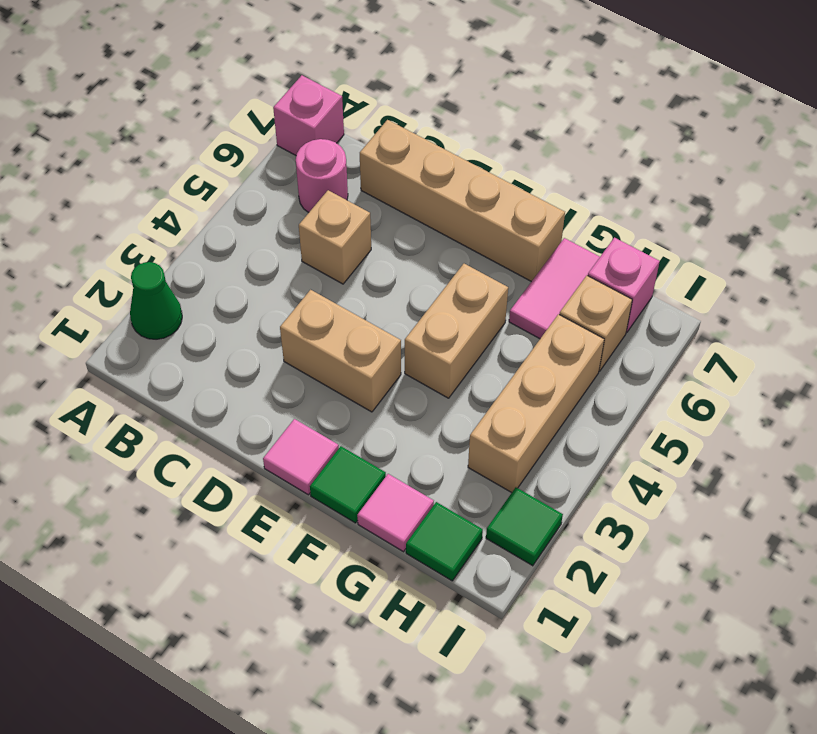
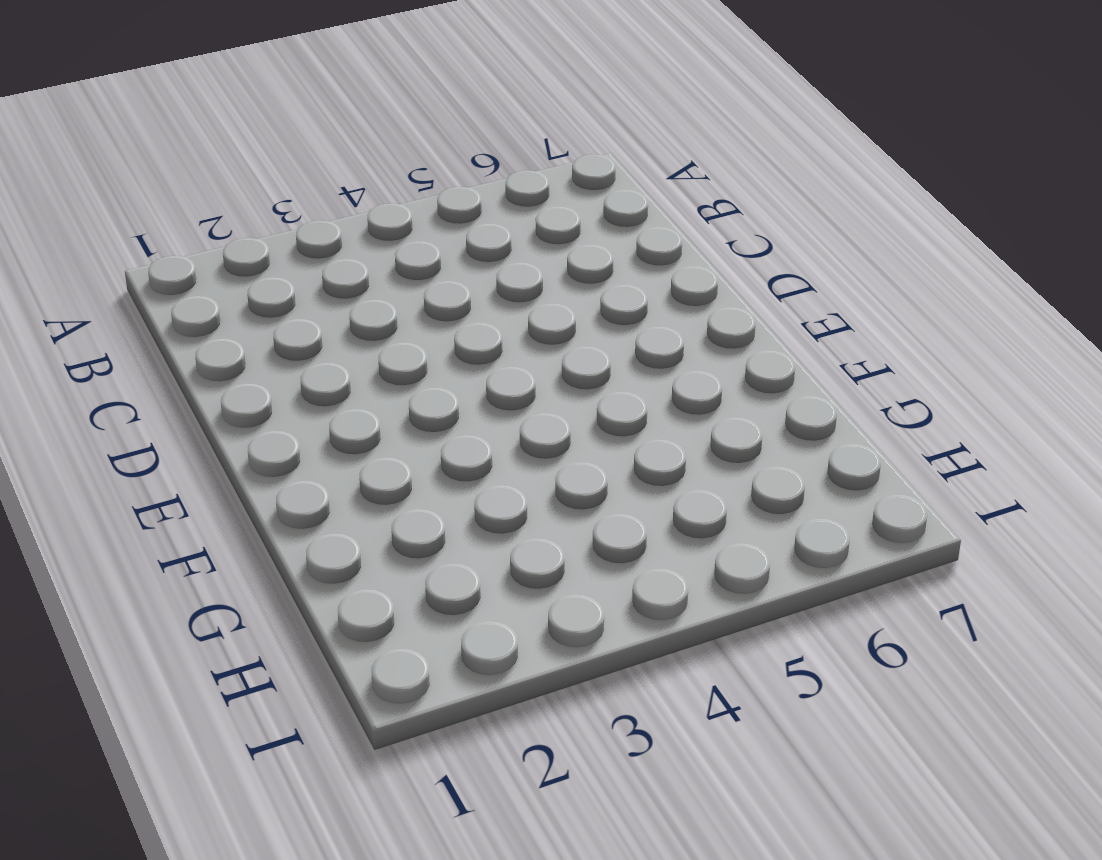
none -> green cone A2 level 1
none -> pink brick A7 level 1
none -> pink round brick B6 level 1

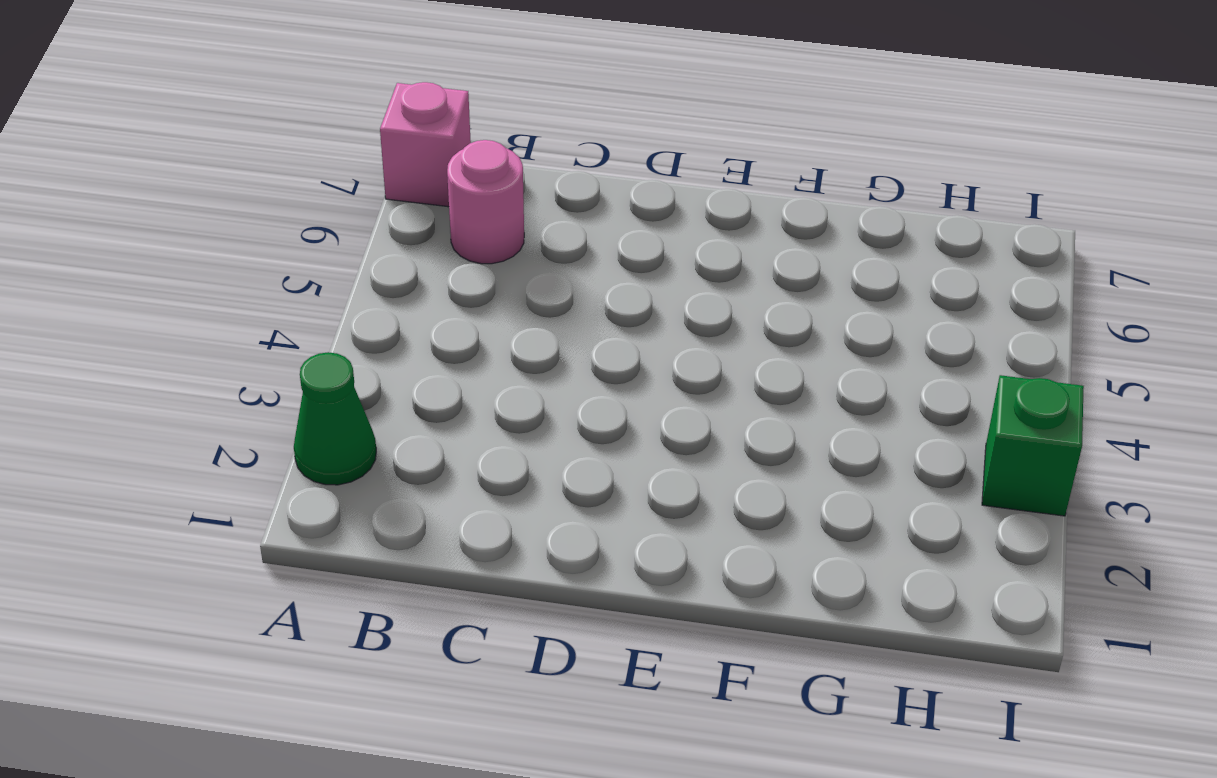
green brick I3 level 1 -> none
none -> tan brick C5 level 1
none -> tan brick C7:F7 level 1
none -> tan brick D3:E3 level 1

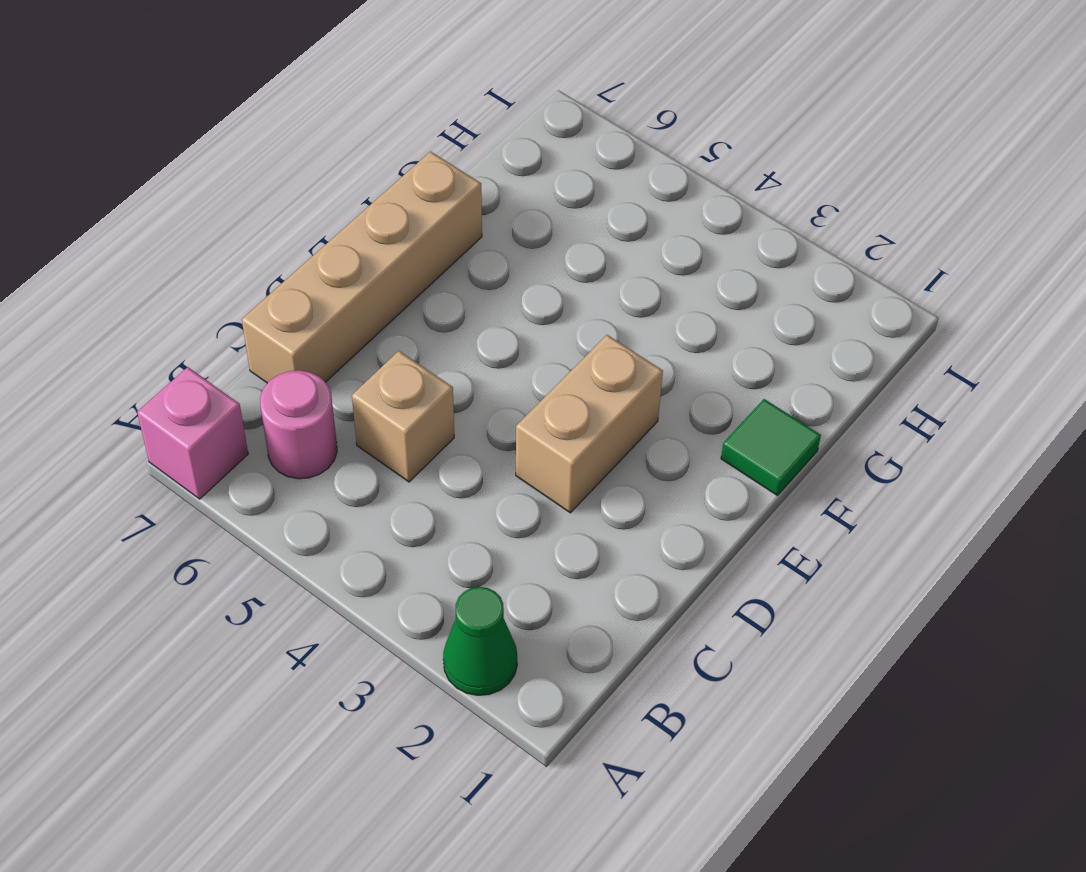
none -> pink tile E1 level 1
none -> tan brick F4:F5 level 1
none -> pink tile G1 level 1

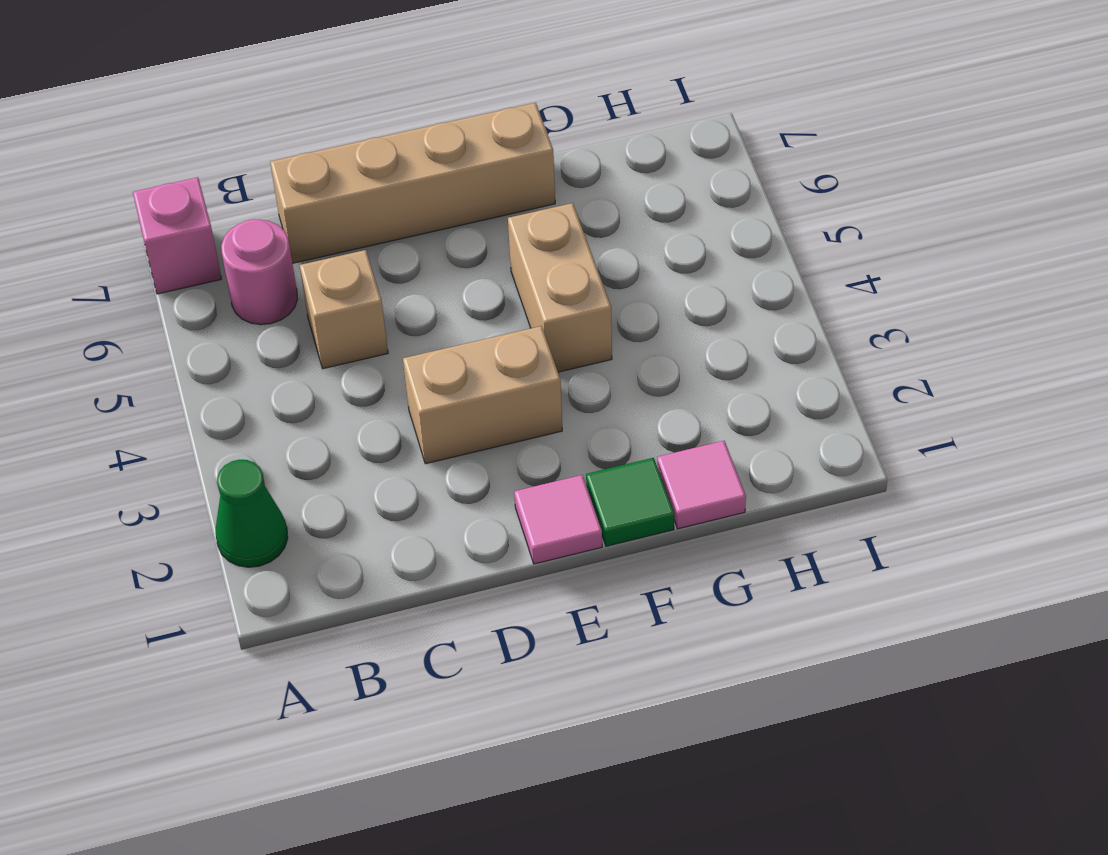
none -> pink tile G6:G7 level 1
none -> green tile H1 level 1
none -> tan brick H3:H5 level 1

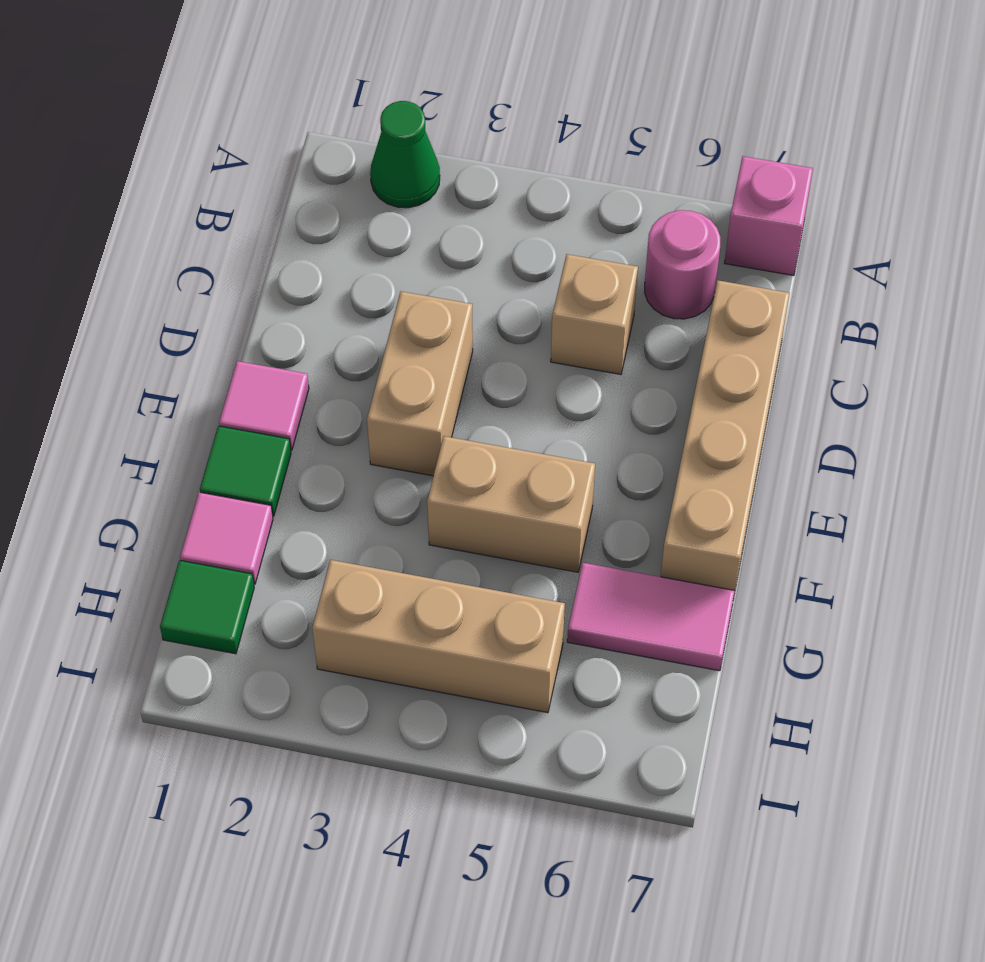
none -> tan brick H6 level 1
none -> pink brick H7 level 1
none -> green tile I2 level 1

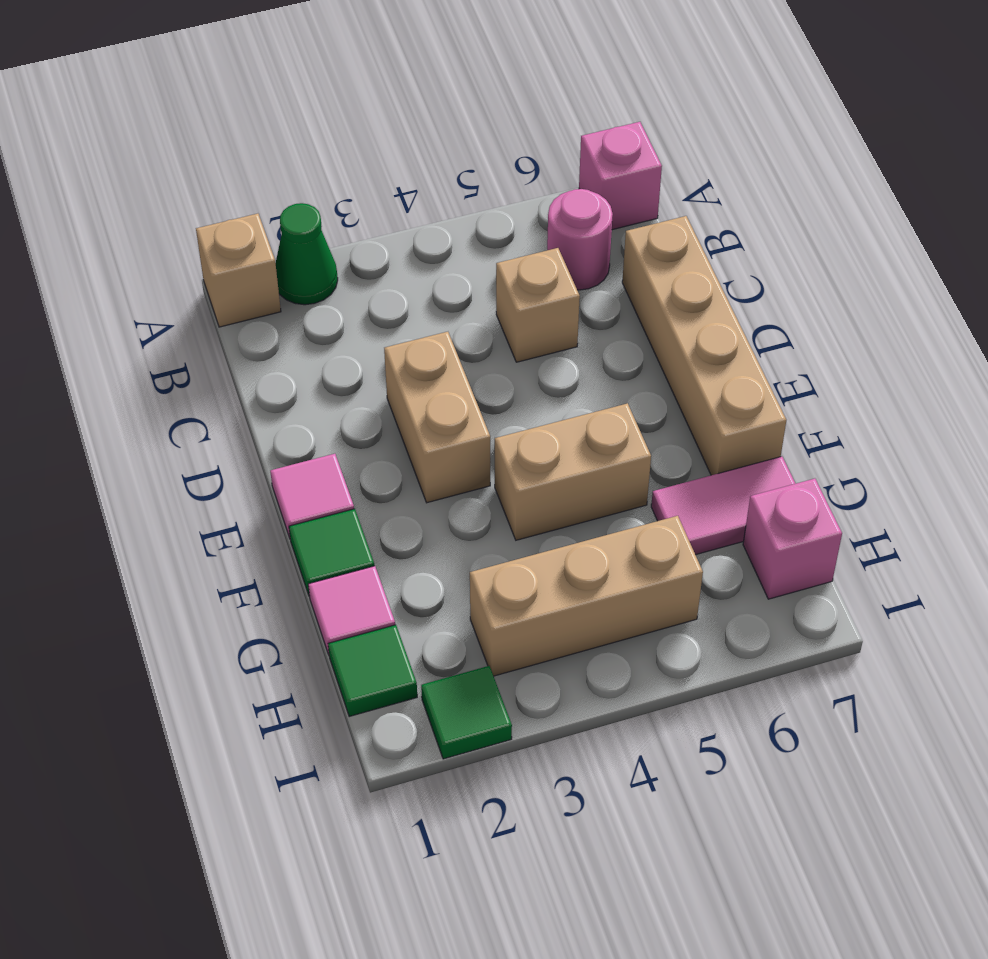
tan brick A1 level 1 -> tan brick H6 level 1

